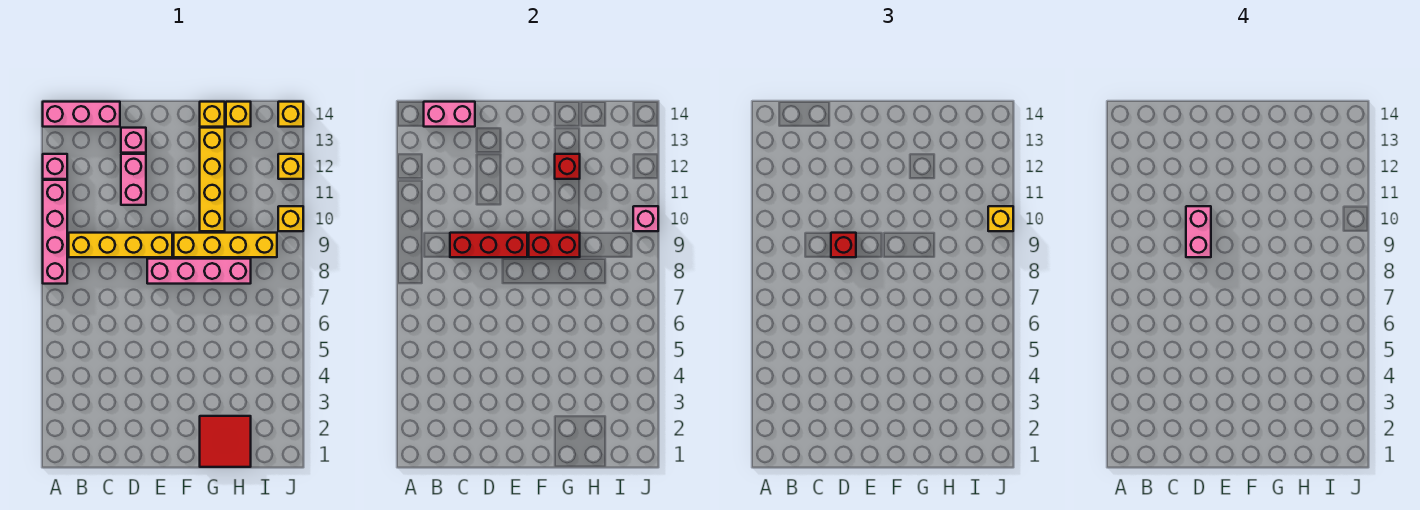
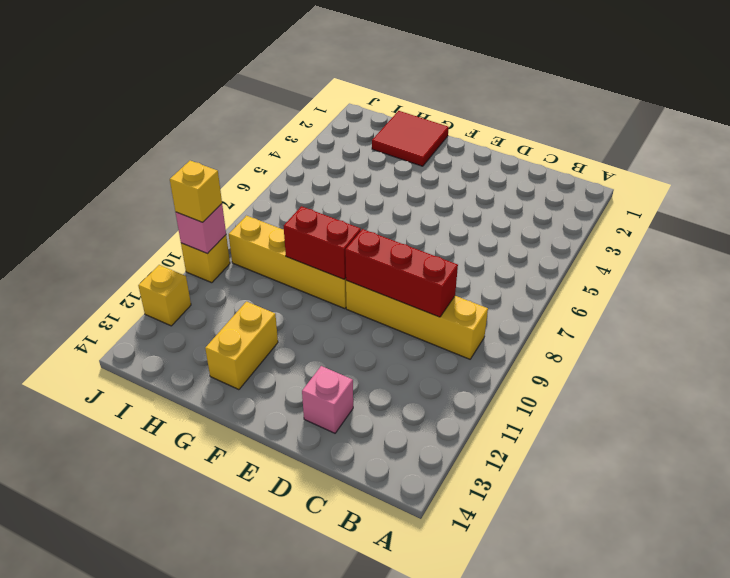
yellow brick G12:G13 level 1 -> yellow brick G10:G13 level 1
none -> pink brick A8:A11 level 1
none -> pink brick A12 level 1
none -> pink brick A14:C14 level 1

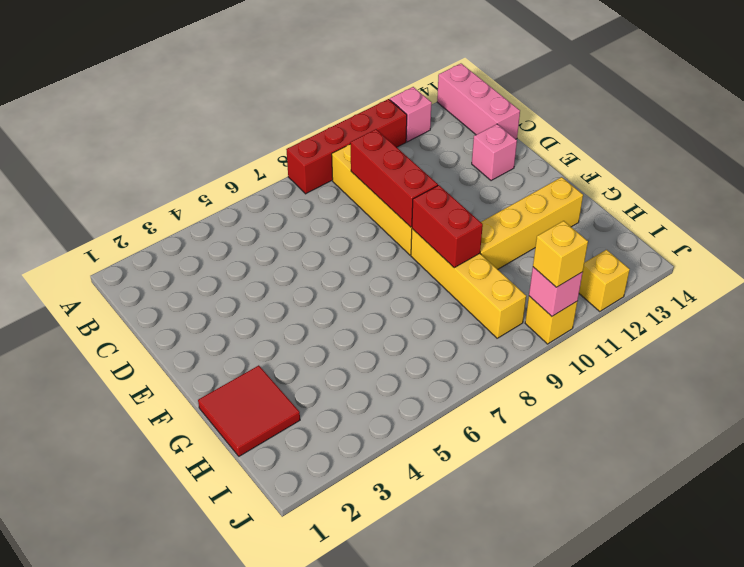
red brick A8:A11 level 1 -> pink brick A8:A11 level 1
none -> pink brick D11:D12 level 1
none -> pink brick E8:H8 level 1
none -> yellow brick G14 level 1

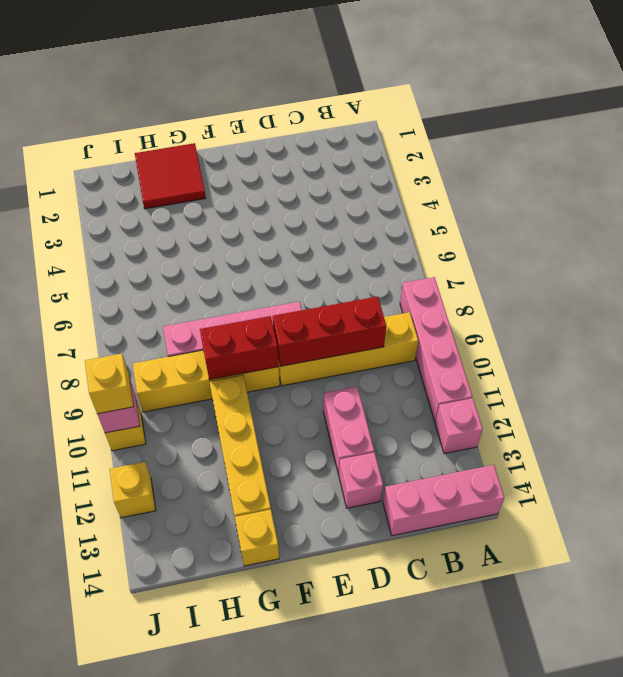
none -> yellow brick H14 level 1
none -> yellow brick J14 level 1
none -> pink brick B14:C14 level 2

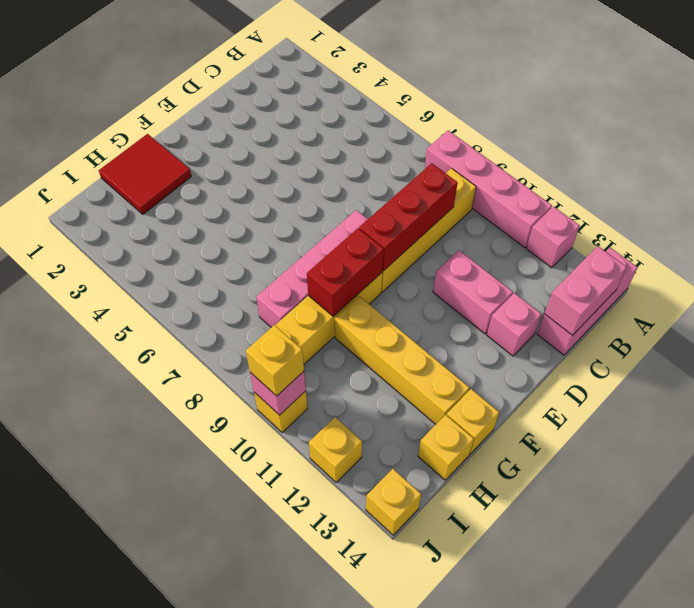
none -> red brick G12 level 2
none -> red brick D9 level 3
none -> pink brick D9:D10 level 4

